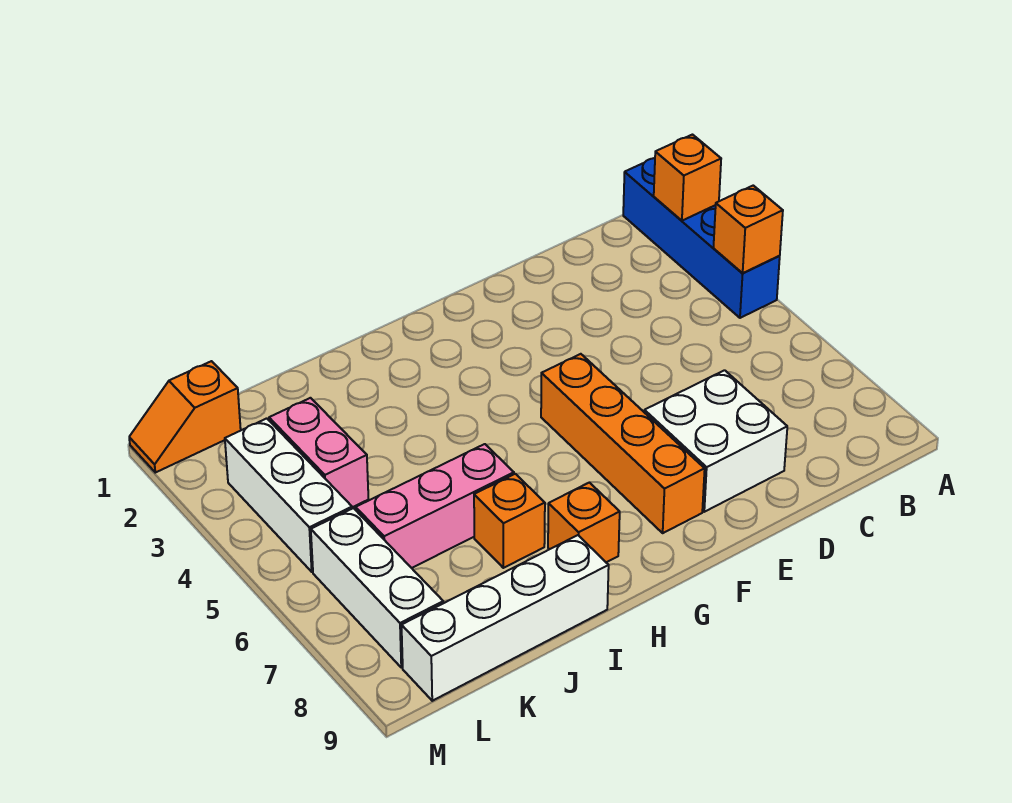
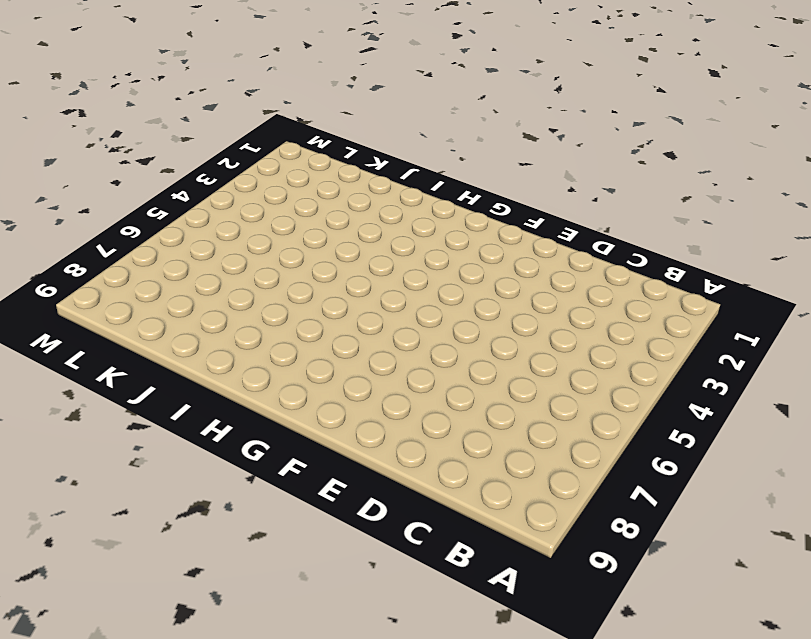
none -> blue brick A1:A4 level 1
none -> white brick D7:E8 level 1
none -> orange brick F5:F8 level 1

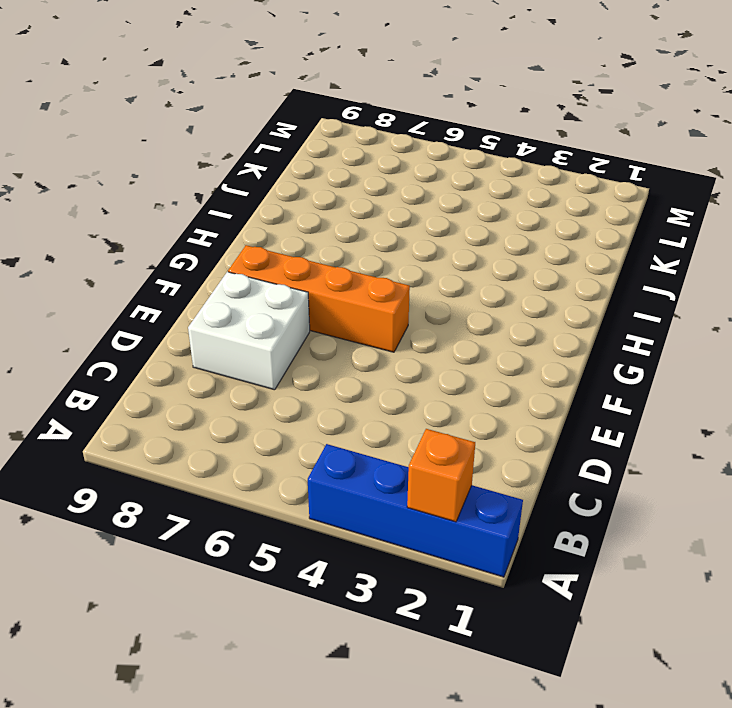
none -> orange brick H8 level 1
none -> pink brick I6:K6 level 1
none -> orange brick I7 level 1

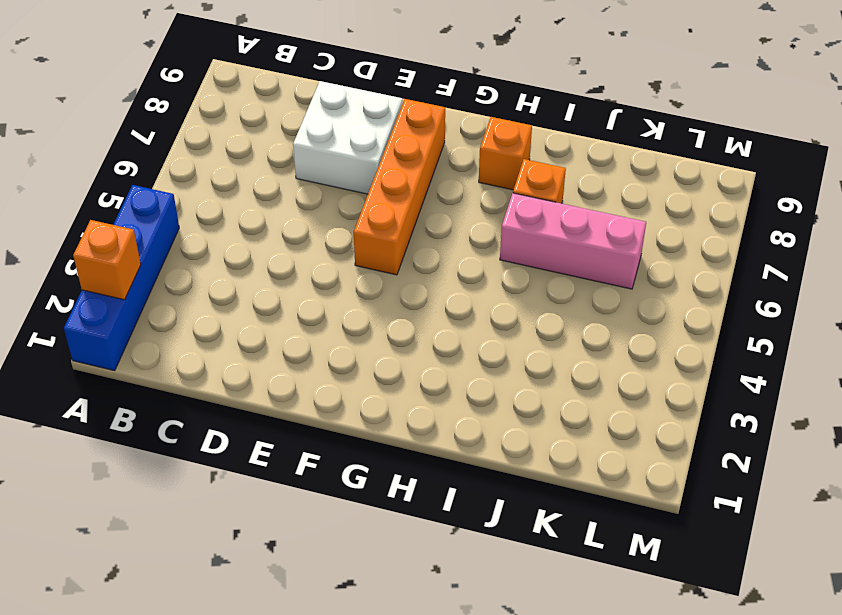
none -> white brick I9:L9 level 1
none -> pink brick K3:K4 level 1
none -> orange slope L1:M1 level 1 top L

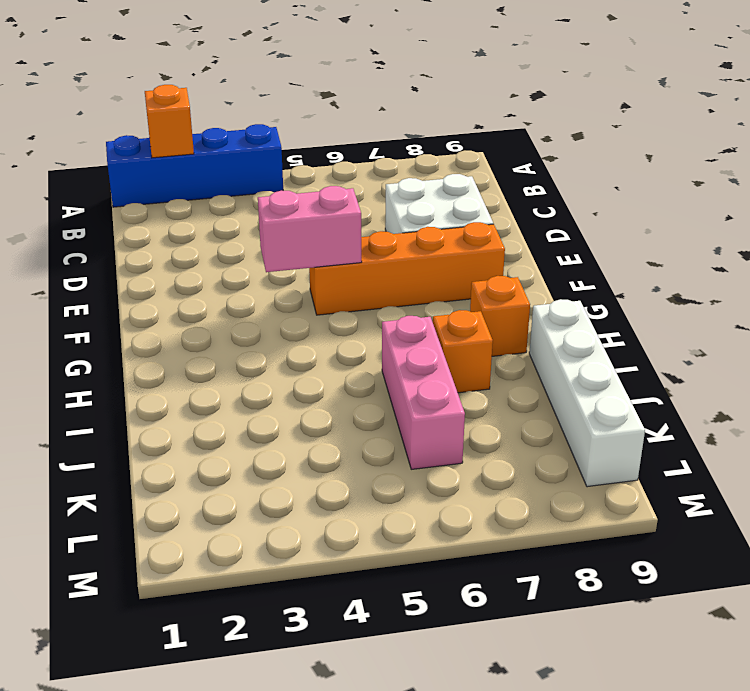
pink brick F4:F5 level 2 -> pink brick K3:K4 level 1
none -> orange slope L1:M1 level 1 top L
none -> white brick L3:L5 level 1
none -> white brick L6:L8 level 1

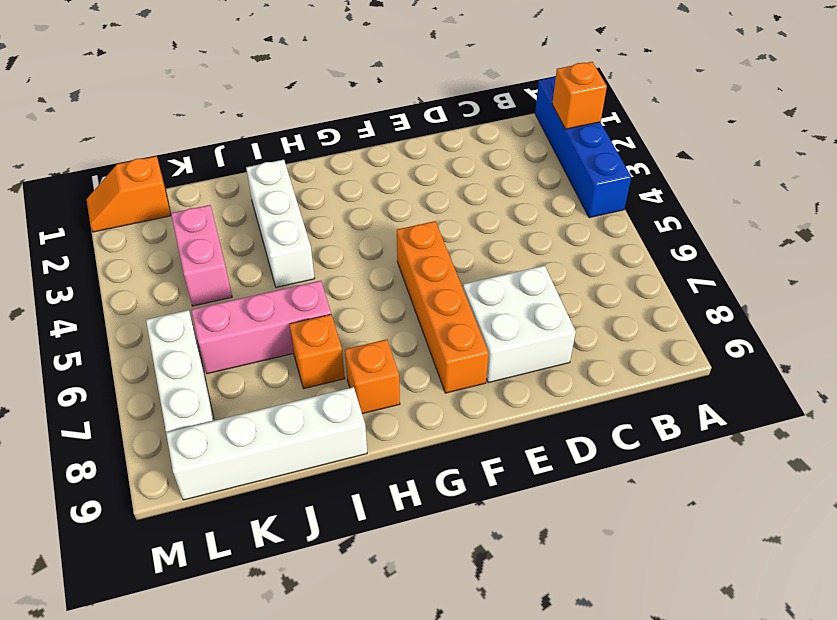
white brick I2:I4 level 1 -> white brick L3:L5 level 1
none -> orange brick A4 level 2

